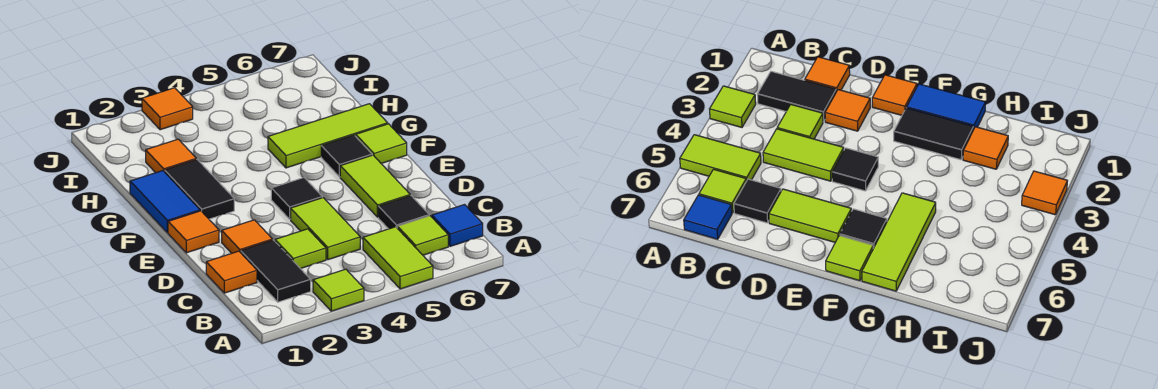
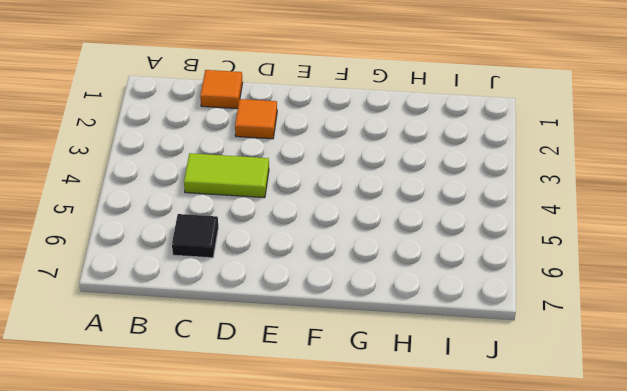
none -> lime tile A3 level 1
none -> lime tile A5:B5 level 1
none -> black tile B2:C2 level 1

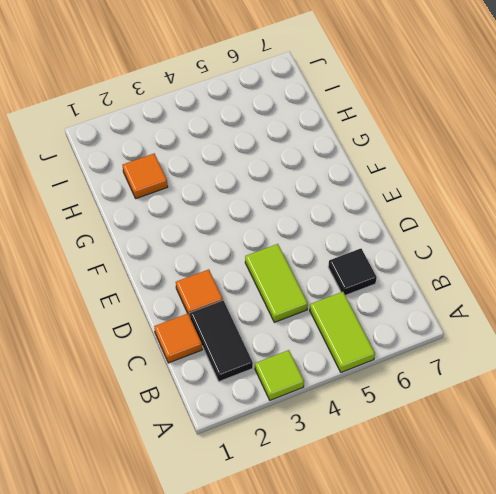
none -> lime tile B6 level 1
none -> blue tile B7 level 1
none -> lime tile C3 level 1

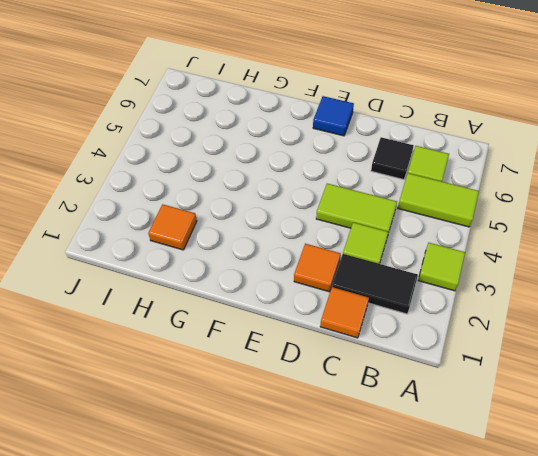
blue tile E7 level 1 -> blue tile B7 level 1
none -> lime tile D6:E6 level 1
none -> orange tile E1 level 1
none -> black tile E4 level 1

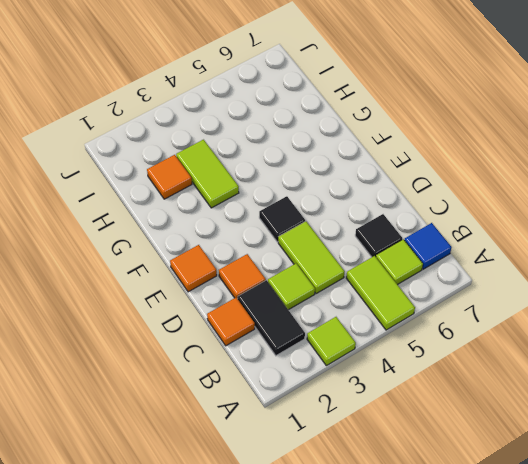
lime tile G3:H3 level 1 -> lime tile D6:E6 level 1
none -> blue tile F1:G1 level 1
none -> black tile F2:G2 level 1
none -> black tile F6 level 1

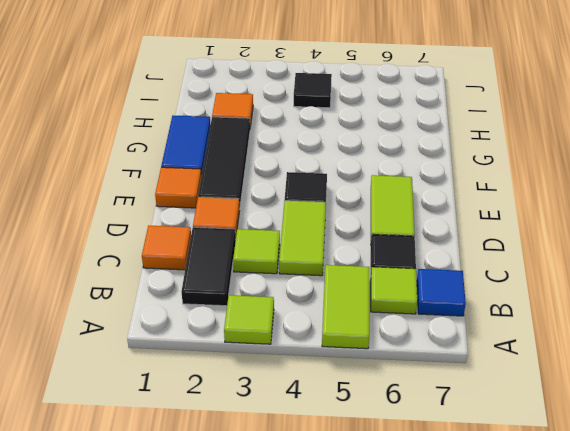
black tile E2:G2 level 1 -> black tile F2:G2 level 1
black tile I4 level 1 -> black tile F6 level 1
none -> lime tile F7 level 1
none -> lime tile G5:G7 level 1
none -> orange tile J3 level 1

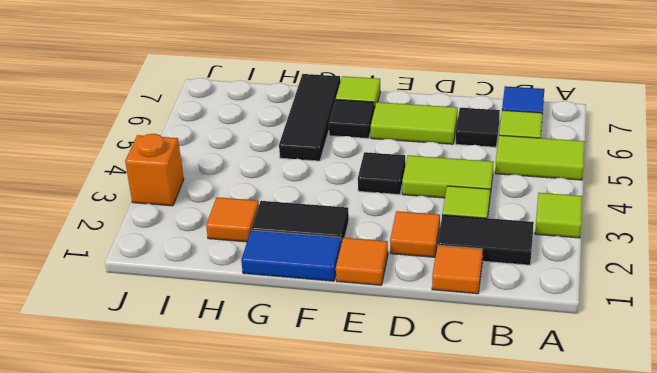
black tile G5:G7 level 1 -> lime tile G5:G7 level 1
orange brick J3 level 1 -> orange tile J3 level 1

